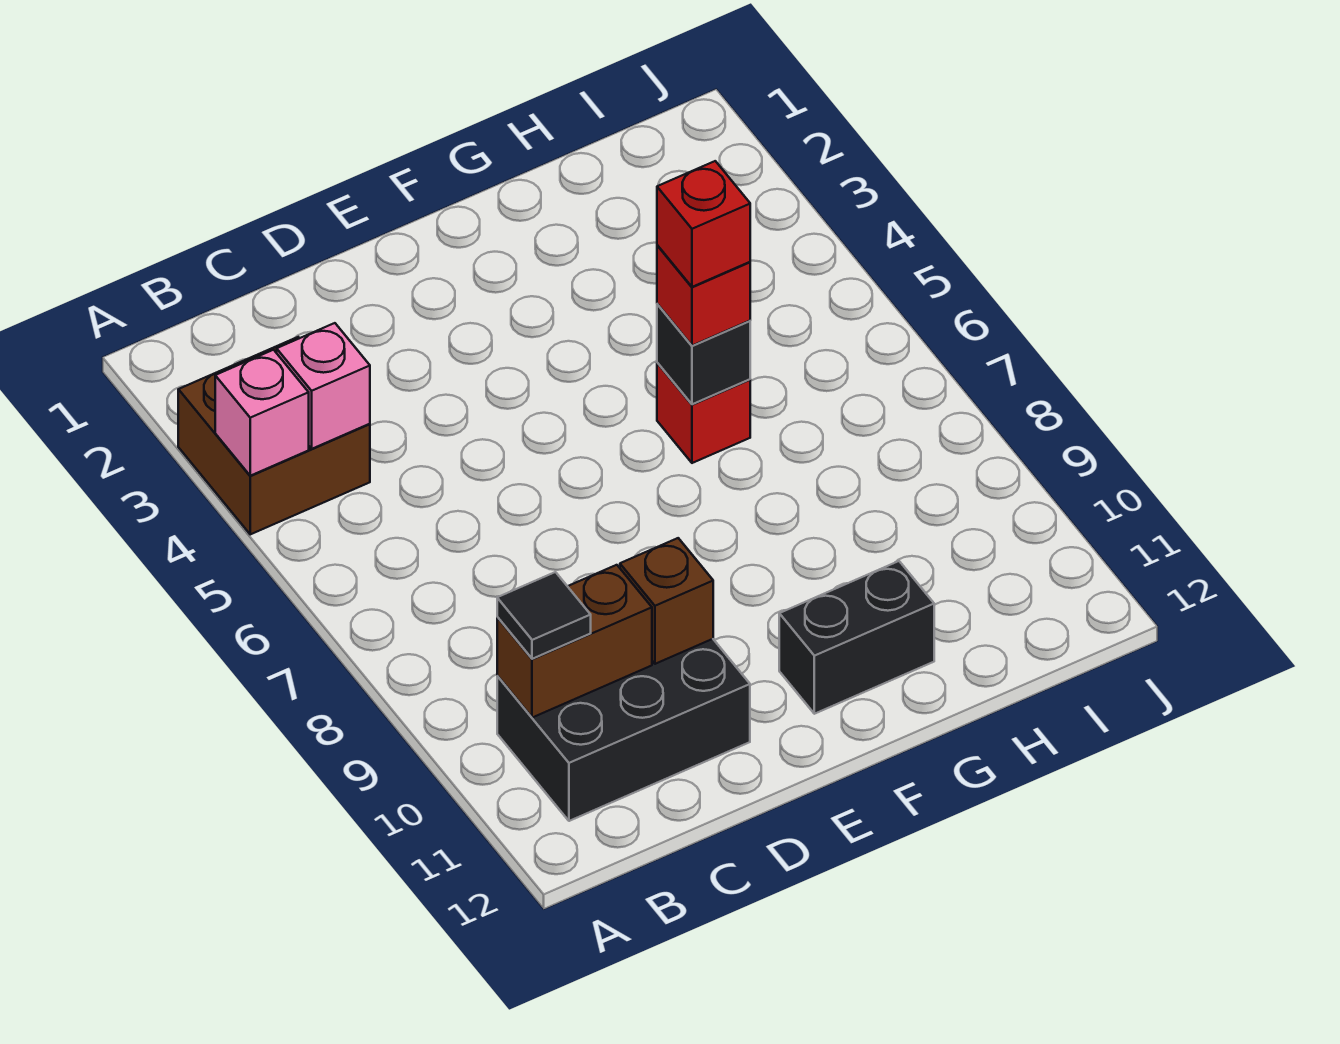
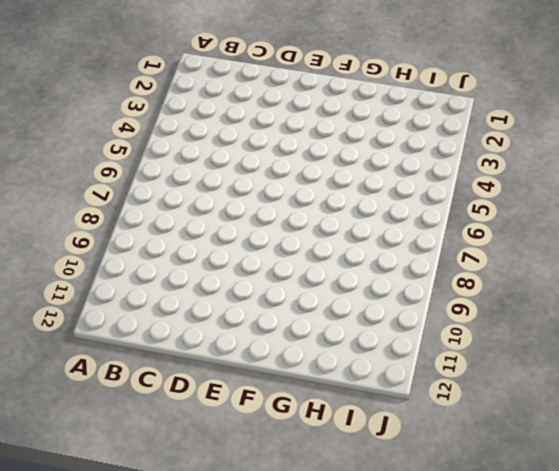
none -> brown brick A3:B4 level 1
none -> black brick B10:D11 level 1
none -> black brick F11:G11 level 1

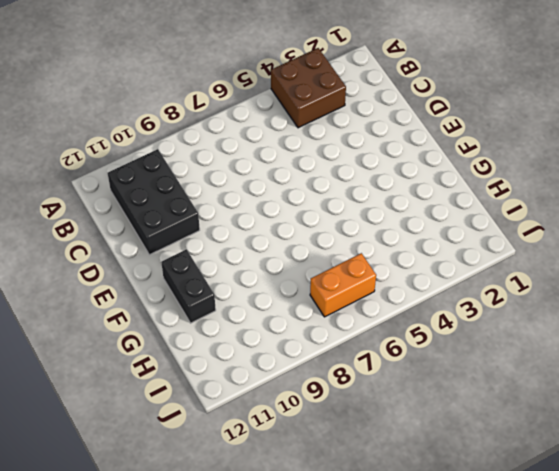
orange brick I6:I7 level 1 -> none
none -> red brick G6 level 1
none -> pink brick A4 level 2
none -> pink brick B4 level 2

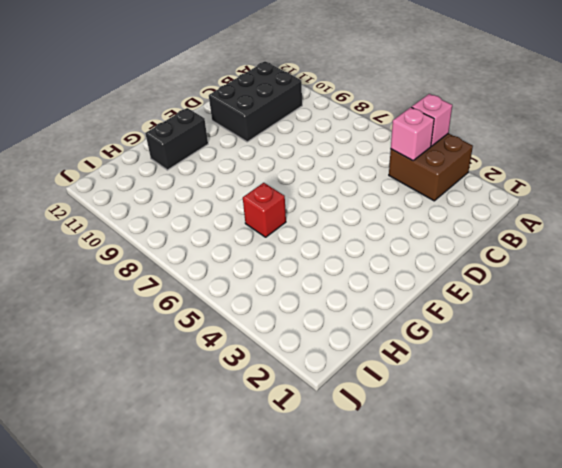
none -> brown brick B10:C10 level 2
none -> brown brick D10 level 2
none -> black brick G6 level 2

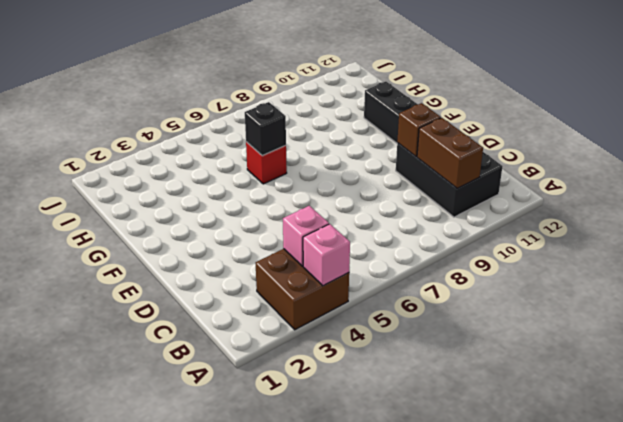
none -> black tile B10 level 3
none -> red brick G6 level 3
none -> red brick G6 level 4

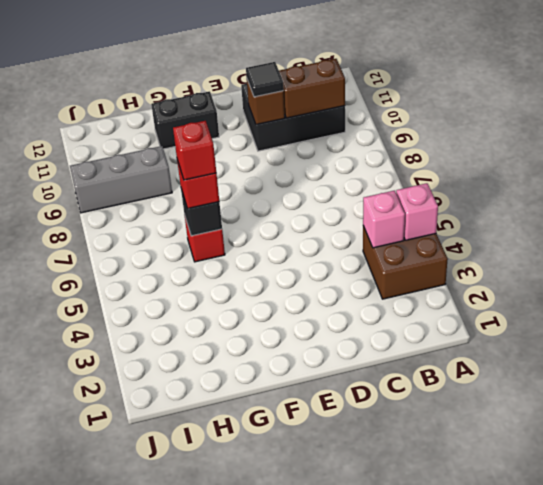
black tile D10 level 3 -> black tile B10 level 3
grey brick H9:J9 level 1 -> none

